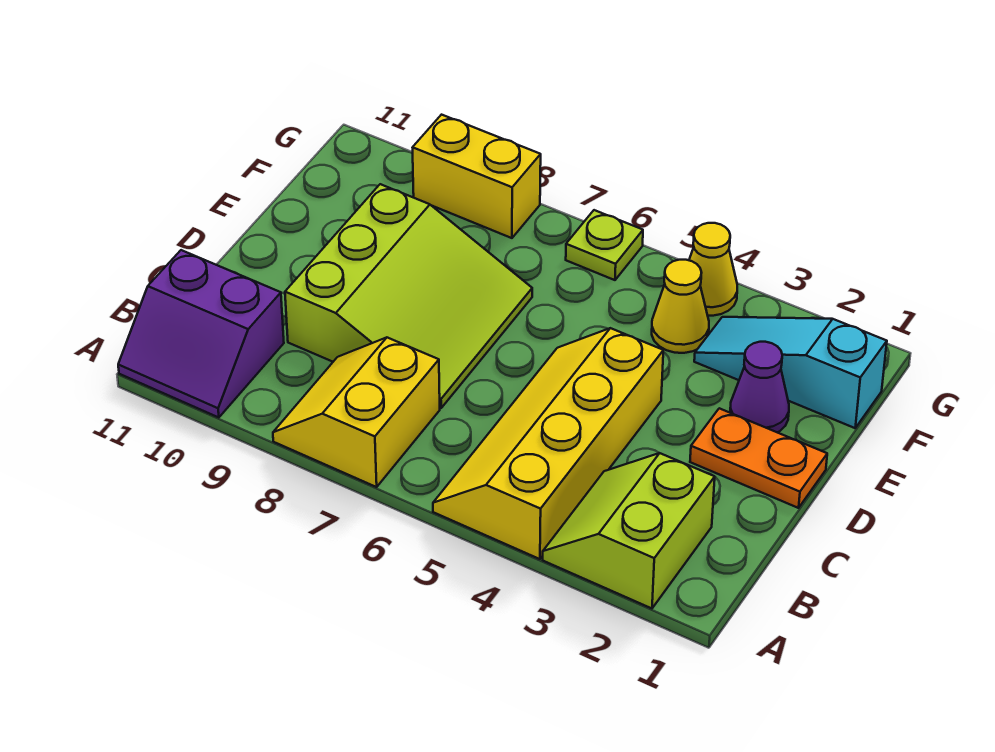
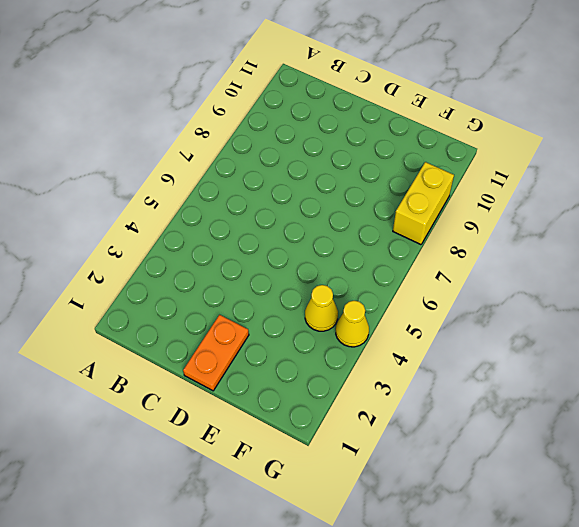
none -> lime slope A2:B3 level 1 top 2
none -> yellow slope A4:D5 level 1 top 4
none -> yellow slope A7:B8 level 1 top 7

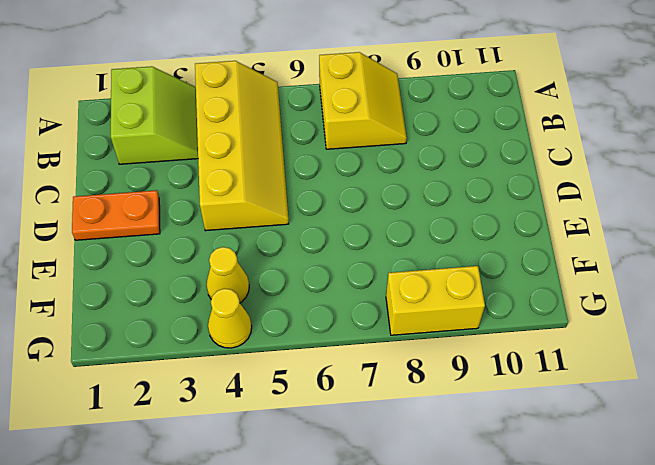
none -> purple slope A10:B11 level 1 top B
none -> lime slope C7:E9 level 1 top 9
none -> purple cone E2 level 1

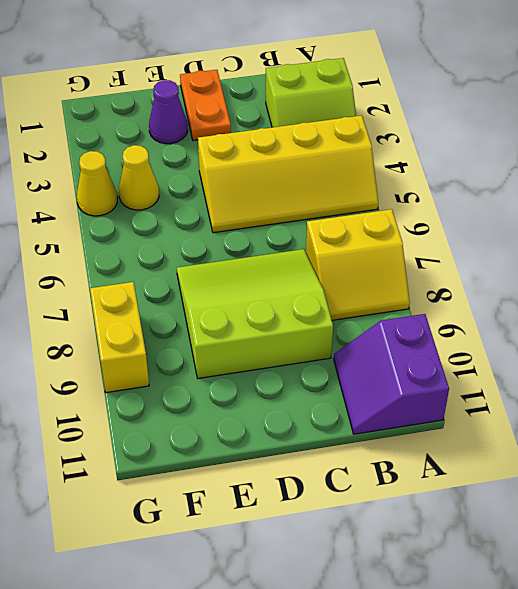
purple slope A10:B11 level 1 top A -> purple slope A10:B11 level 1 top B
none -> cyan slope F1:F3 level 1 top 1
none -> lime plate G6 level 1

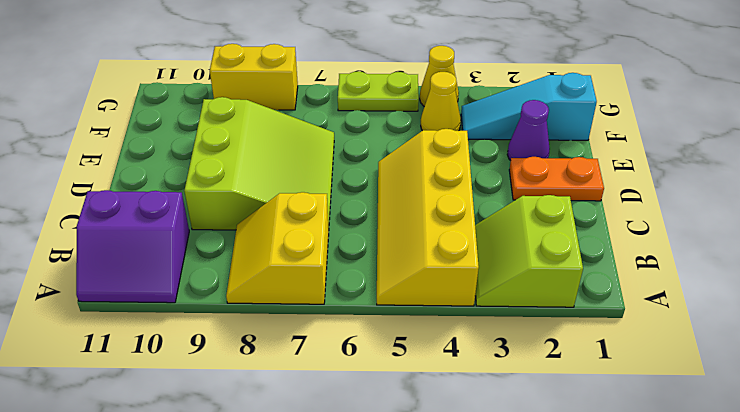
lime plate G5:G6 level 1 -> lime plate G6 level 1

